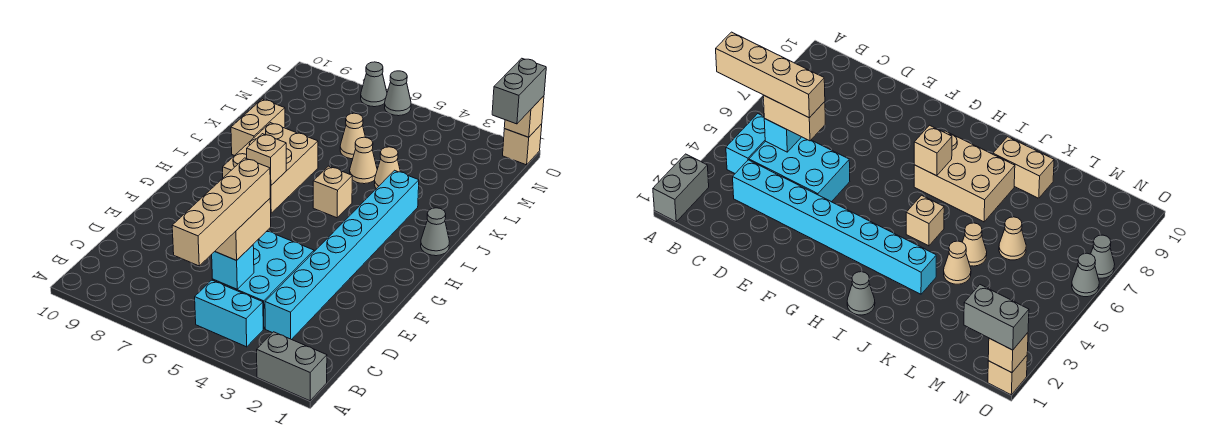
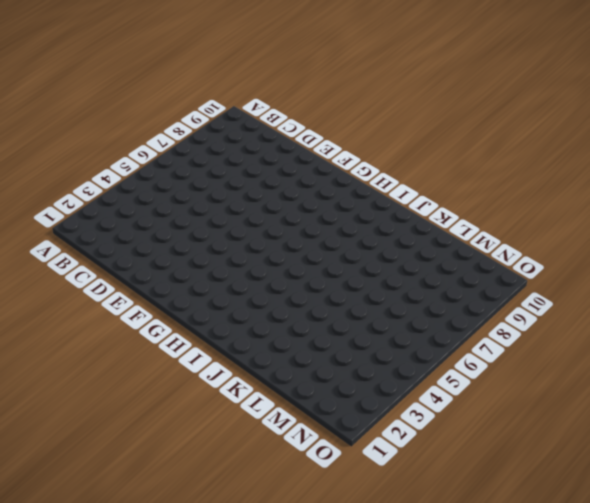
none -> grey brick A1:A2 level 1
none -> cyan brick B4:B5 level 1
none -> cyan brick C3:J3 level 1

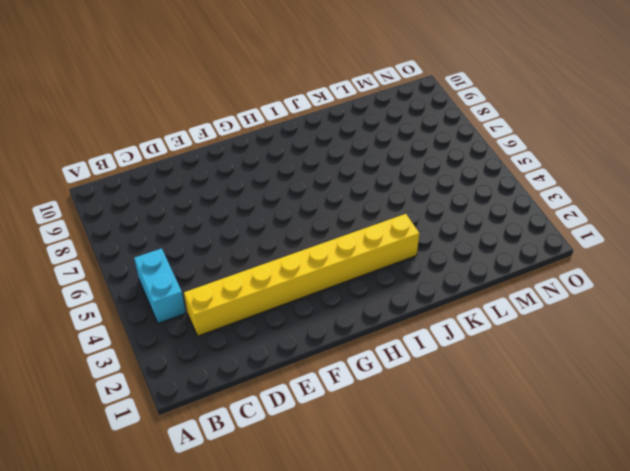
yellow brick C3:J3 level 1 -> cyan brick C3:J3 level 1
none -> grey brick A1:A2 level 1
none -> cyan brick C4:E5 level 1
none -> tan brick H7:J8 level 1

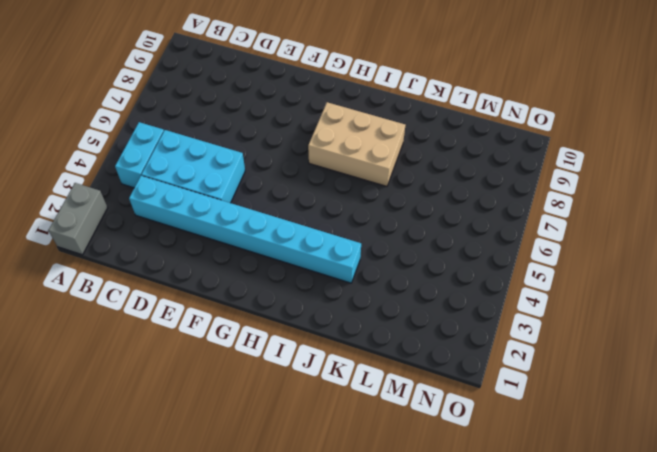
none -> grey cone I1 level 1
none -> tan brick I5 level 1
none -> tan brick J9:K9 level 1

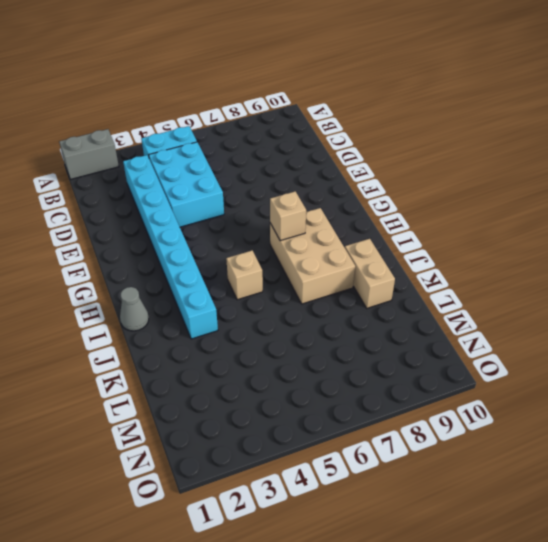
none -> tan cone K4 level 1
none -> tan cone K5 level 1
none -> tan cone L6 level 1

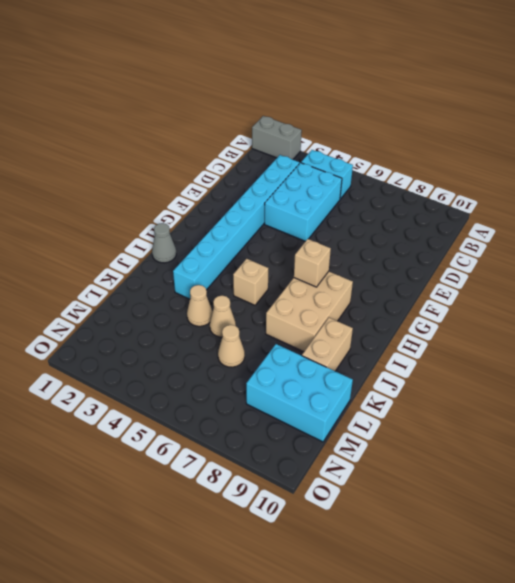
cyan brick L8:M10 level 1 -> none
none -> tan brick O1 level 1
none -> grey cone O6 level 1
none -> grey cone O7 level 1

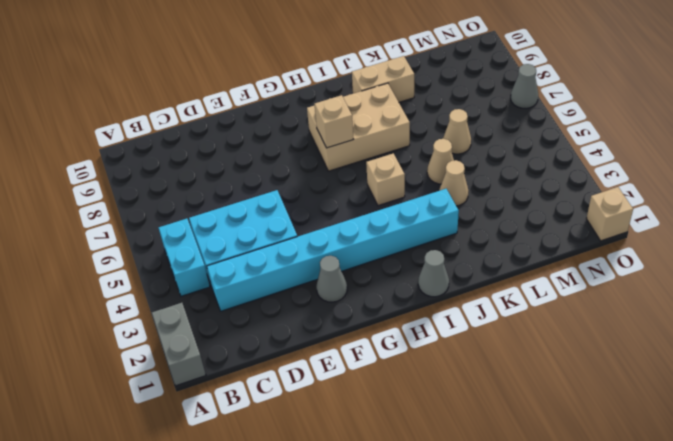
grey cone F2 level 1 -> grey cone O6 level 1
none -> cyan brick C5 level 2
none -> tan brick O1 level 2
none -> tan brick C5:D5 level 3

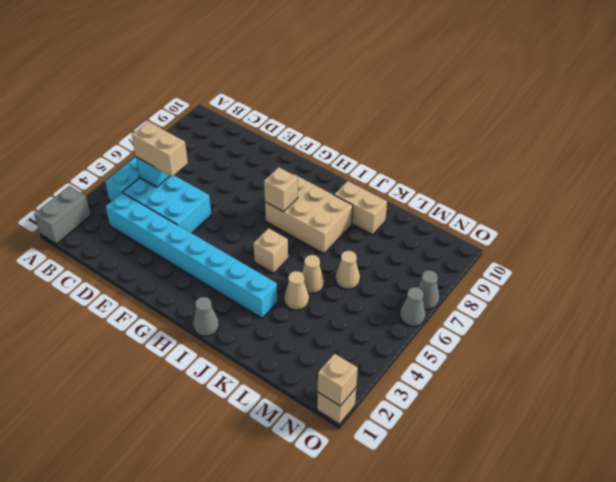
none -> grey brick N1:O1 level 3
none -> tan brick A5:D5 level 4

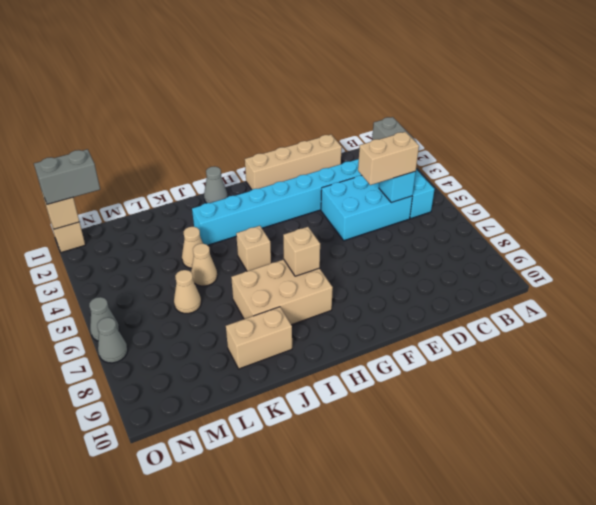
tan brick D1:G1 level 1 -> tan brick A5:D5 level 4

